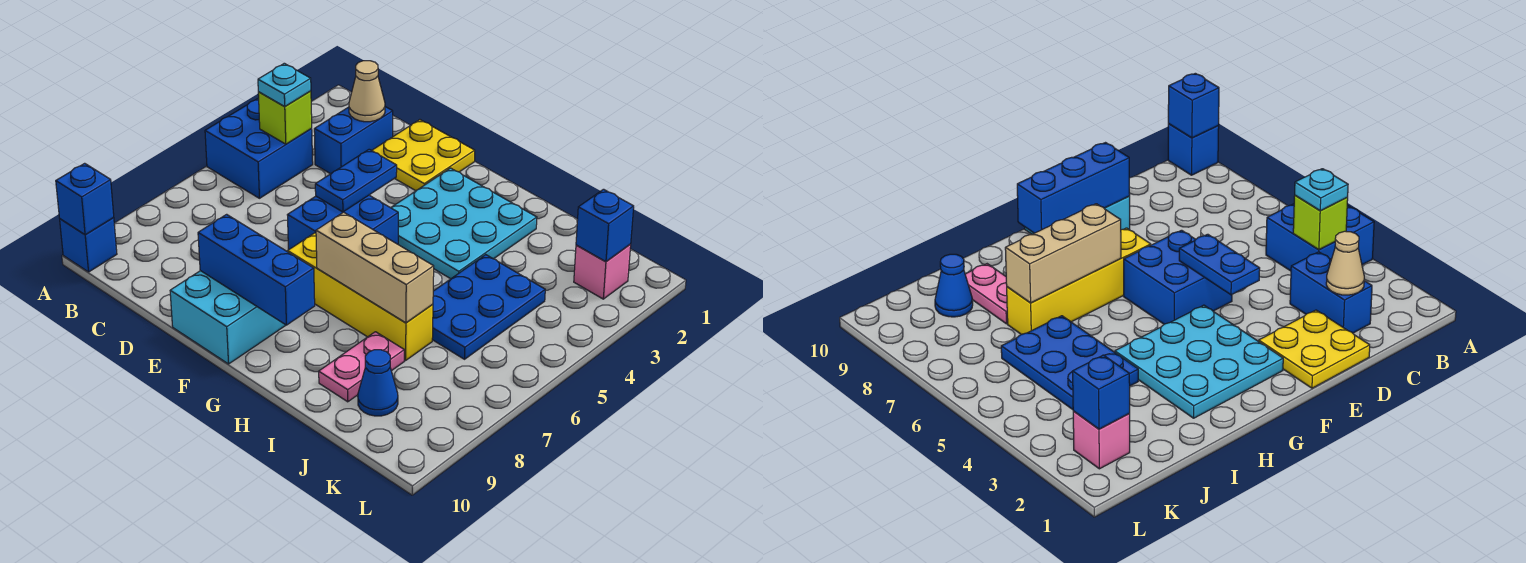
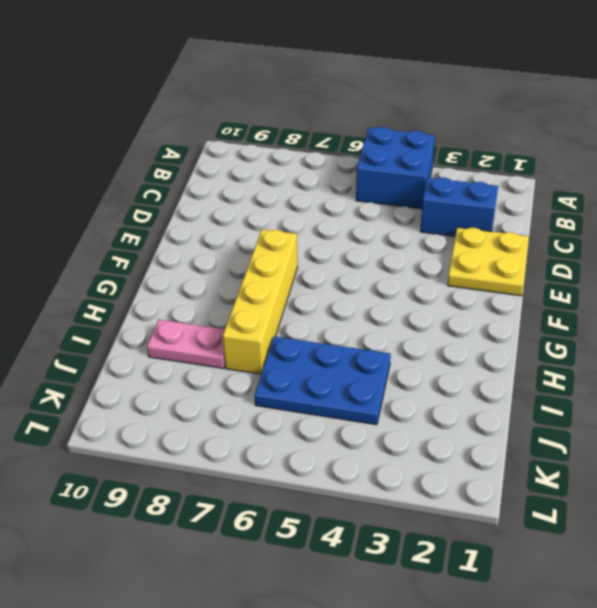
none -> blue brick A10 level 1
none -> blue brick E5:F6 level 1
none -> cyan brick E9:F10 level 1

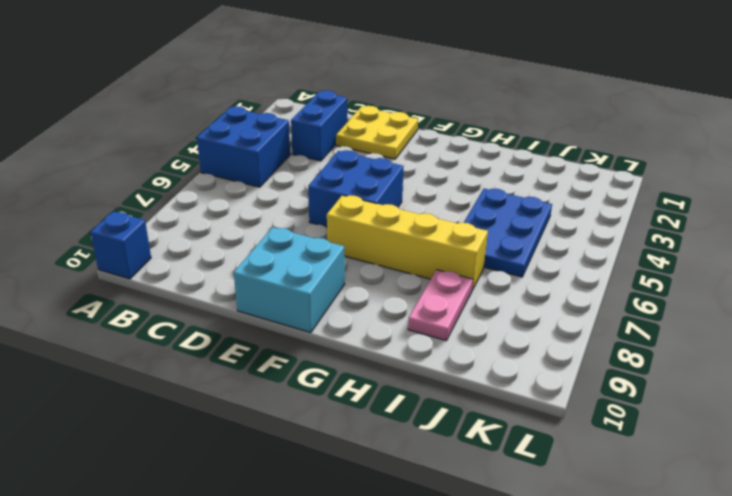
none -> cyan plate F2:H4 level 1
none -> blue cone J9 level 1
none -> pink brick K2 level 1

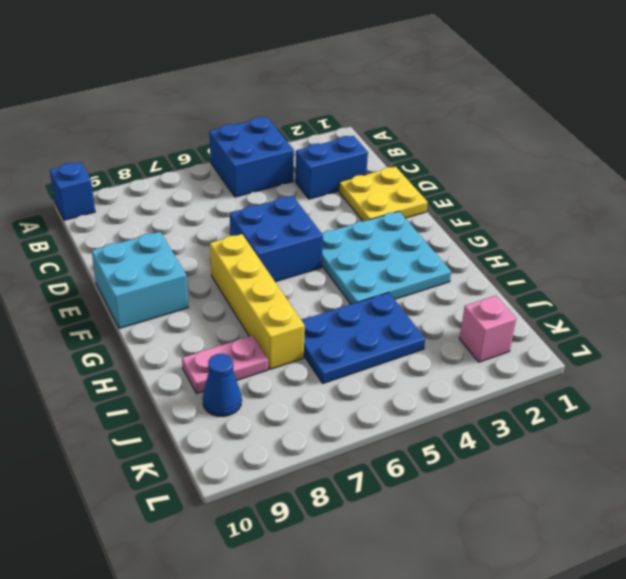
none -> blue brick A10 level 2
none -> lime brick B4 level 2
none -> tan cone C2 level 2

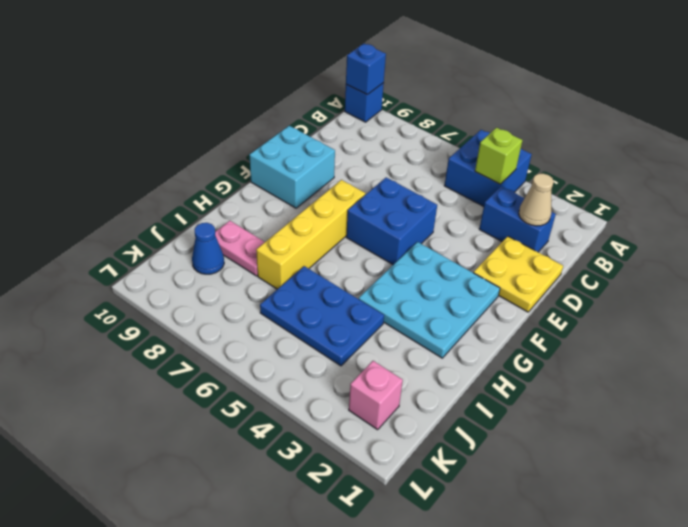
none -> blue plate E4:E5 level 2
none -> blue brick E9:G9 level 2
none -> tan brick G7:I7 level 2

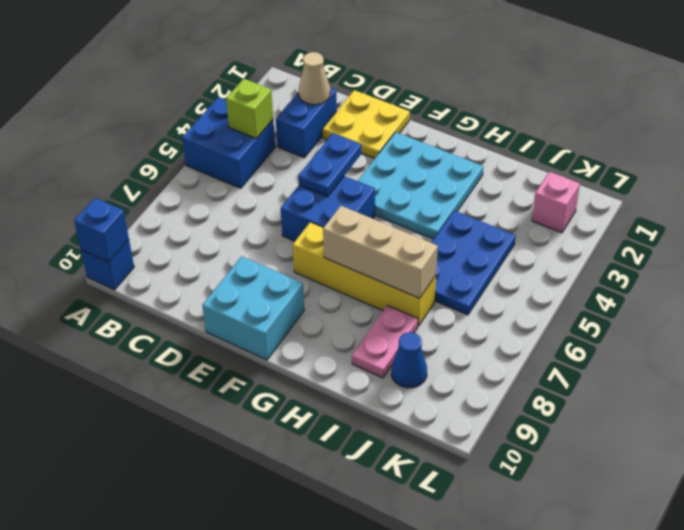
none -> blue brick E9:G9 level 2
none -> blue brick K2 level 2
none -> cyan plate B4 level 3

